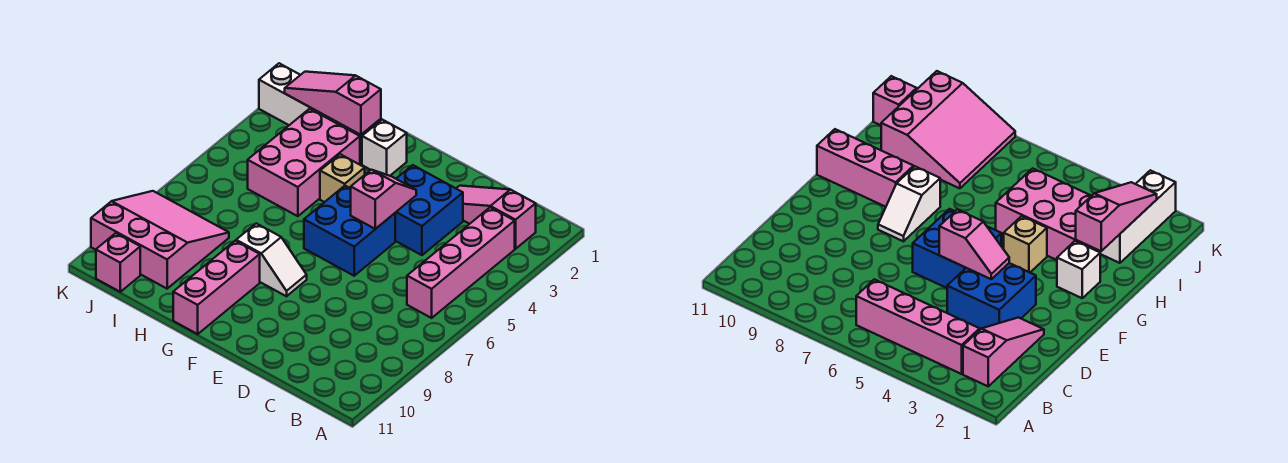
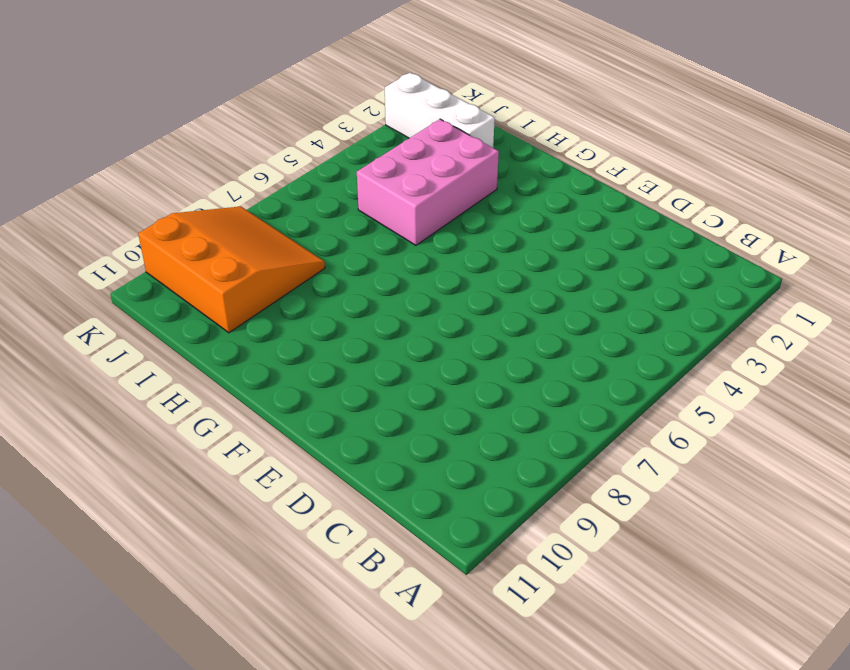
orange slope I8:K10 level 1 top 10 -> pink slope I8:K10 level 1 top 10
none -> pink slope B2:D2 level 1 top B
none -> pink brick B3:B6 level 1
none -> blue brick D3:E4 level 1

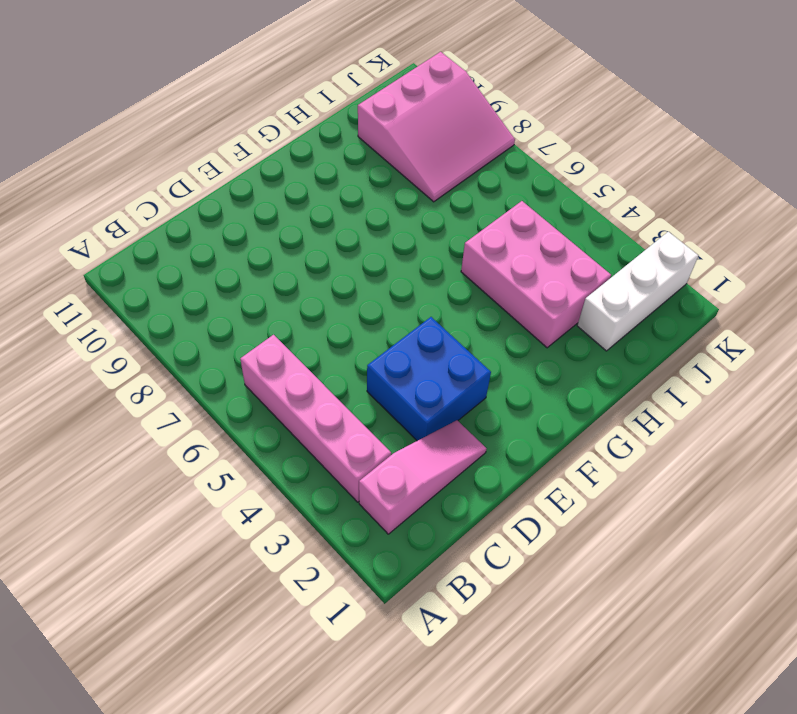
none -> blue brick E5:F6 level 1
none -> white slope F8:G8 level 1 top G
none -> white brick G2 level 1

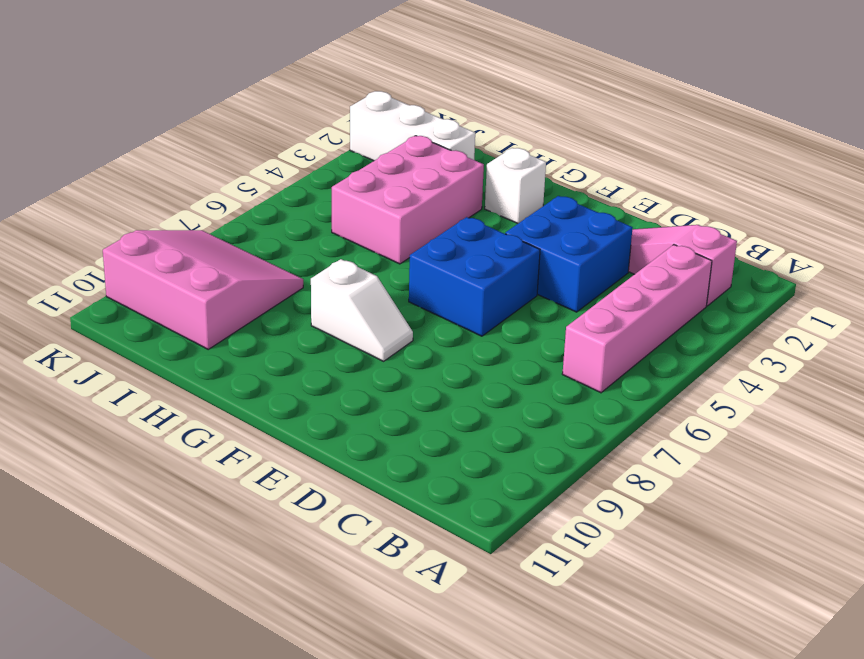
none -> tan brick G4 level 1
none -> pink brick G9:G11 level 1
none -> pink brick J11 level 1

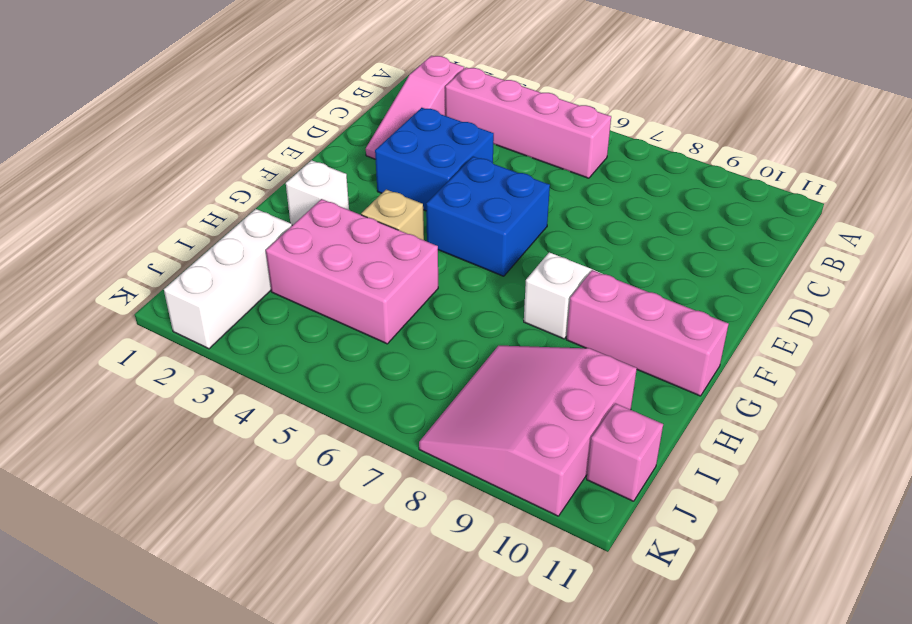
none -> pink slope E4:E5 level 2 top 5
none -> pink slope H2:J2 level 2 top H

